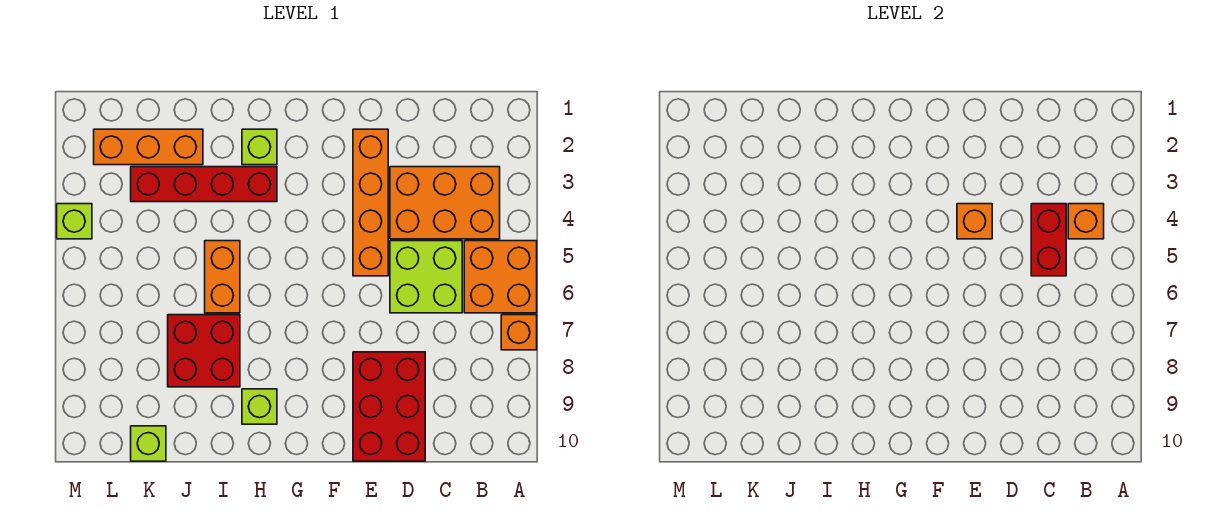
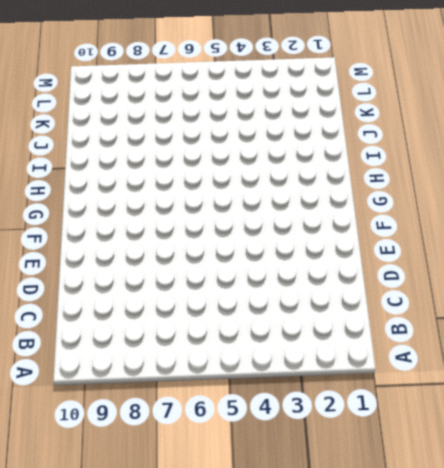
none -> orange brick A5:B6 level 1
none -> orange brick A7 level 1
none -> orange brick B3:D4 level 1

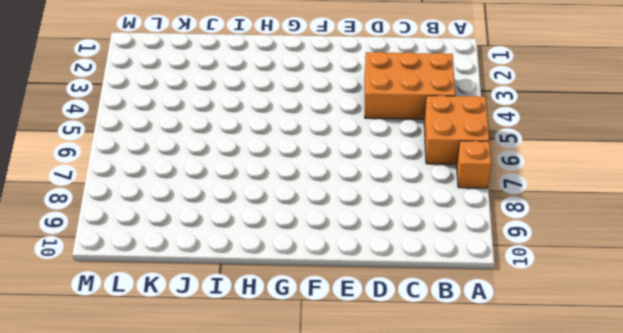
none -> lime brick C5:D6 level 1
none -> red brick D8:E10 level 1
none -> orange brick E2:E5 level 1

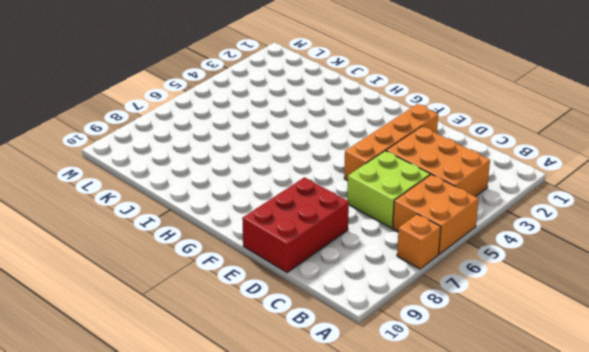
none -> lime brick H2 level 1
none -> red brick H3:K3 level 1
none -> lime brick H9 level 1

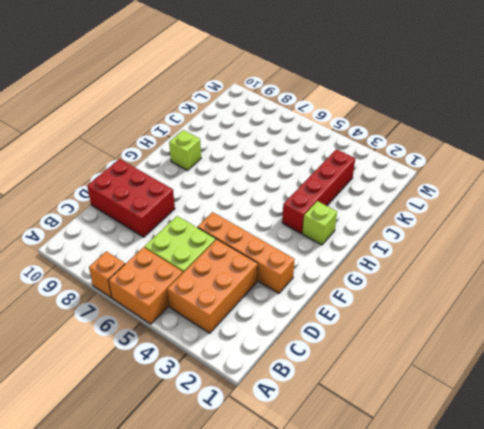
none -> orange brick I5:I6 level 1
none -> red brick I7:J8 level 1
none -> orange brick J2:L2 level 1

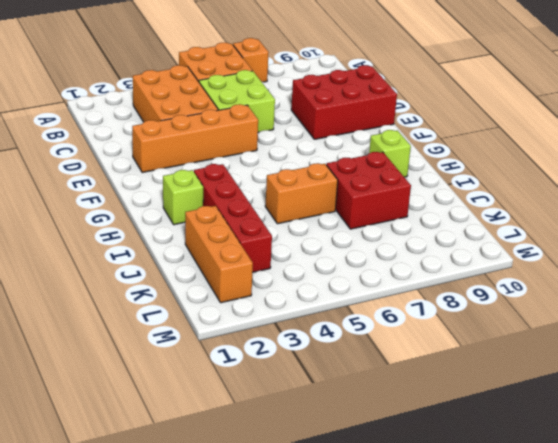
none -> lime brick K10 level 1
none -> lime brick M4 level 1
none -> orange brick B4 level 2

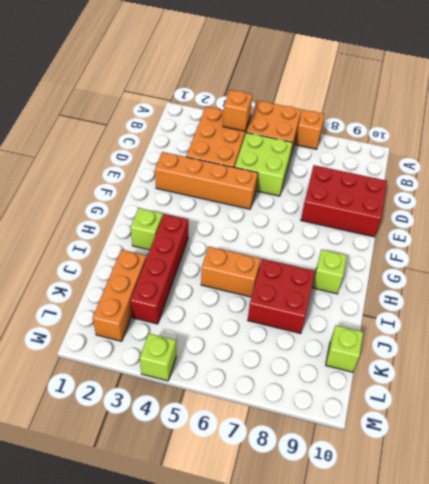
none -> red brick C4:C5 level 2
none -> orange brick E4 level 2

